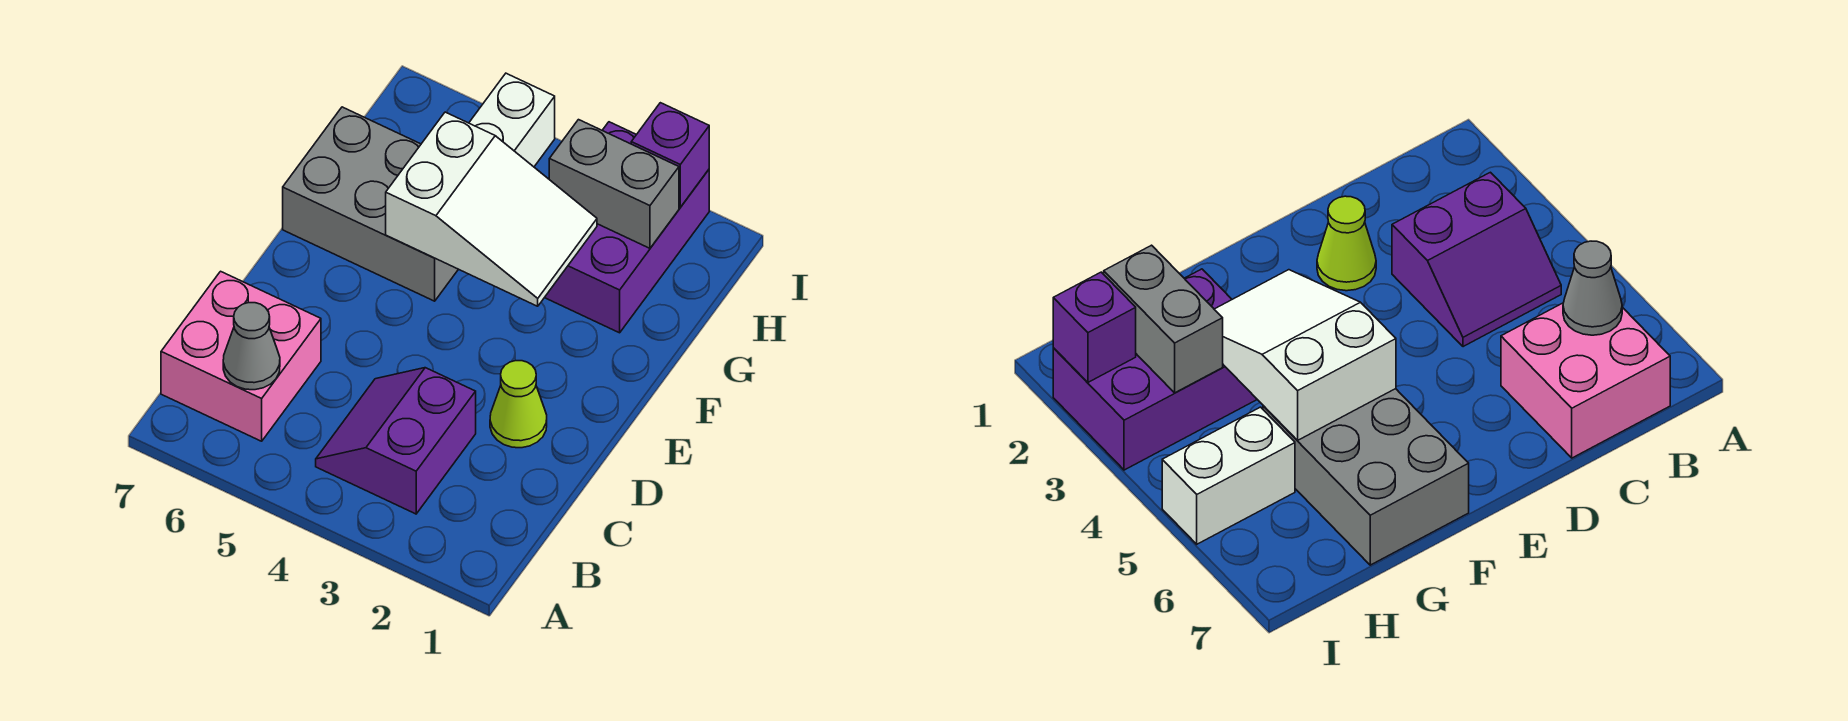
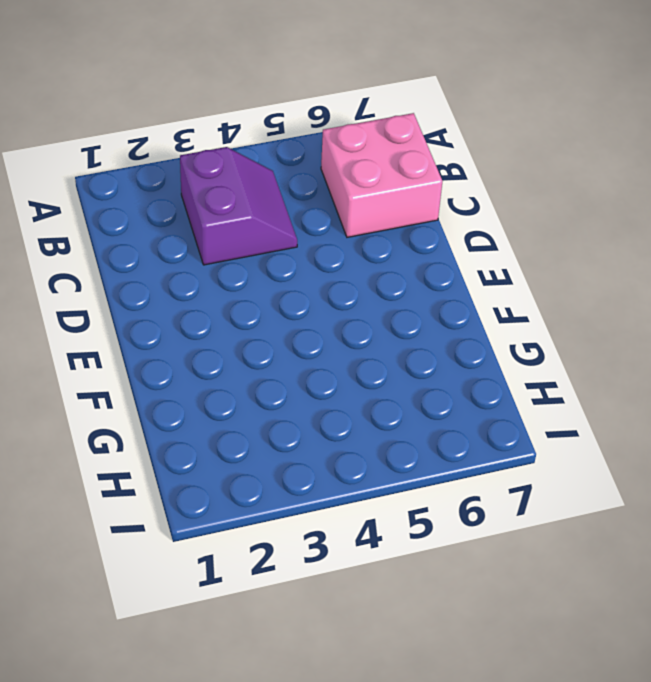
none -> lime cone D2 level 1
none -> grey brick F5:G7 level 1

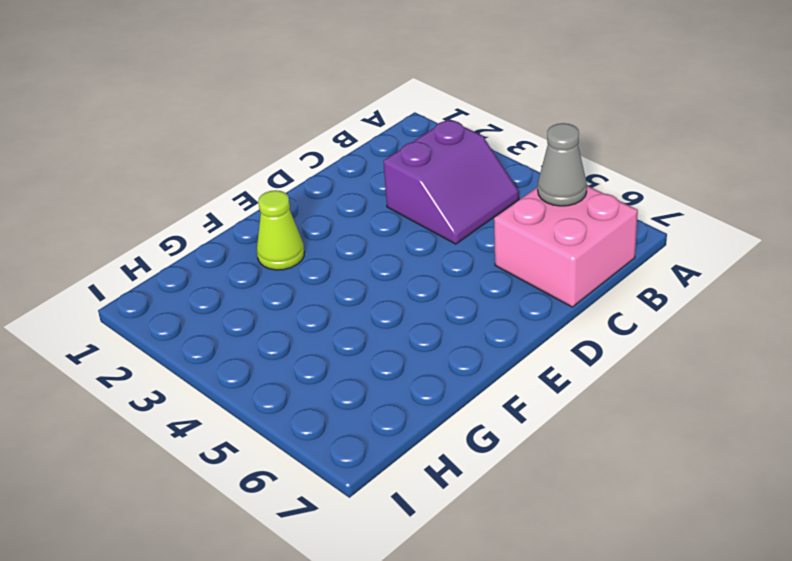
lime cone F2 level 1 -> lime cone D2 level 1
none -> grey brick F5:G7 level 1
none -> purple brick G2:I3 level 1

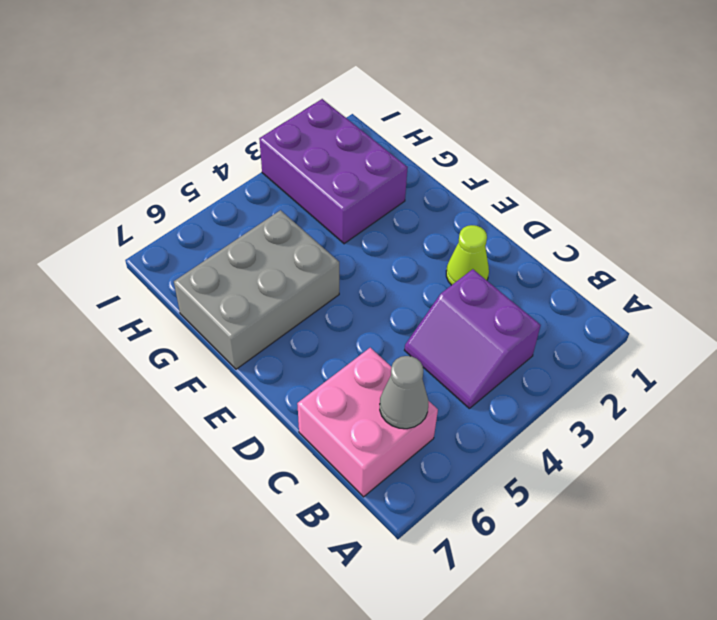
none -> white brick H5:I5 level 1
none -> white slope F3:G5 level 2 top 5

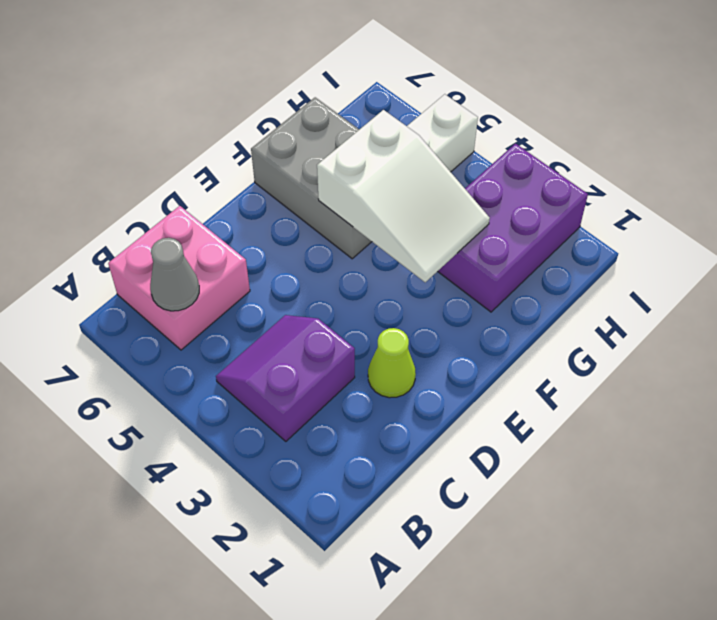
none -> grey brick H2:H3 level 2
none -> purple brick I2 level 2

